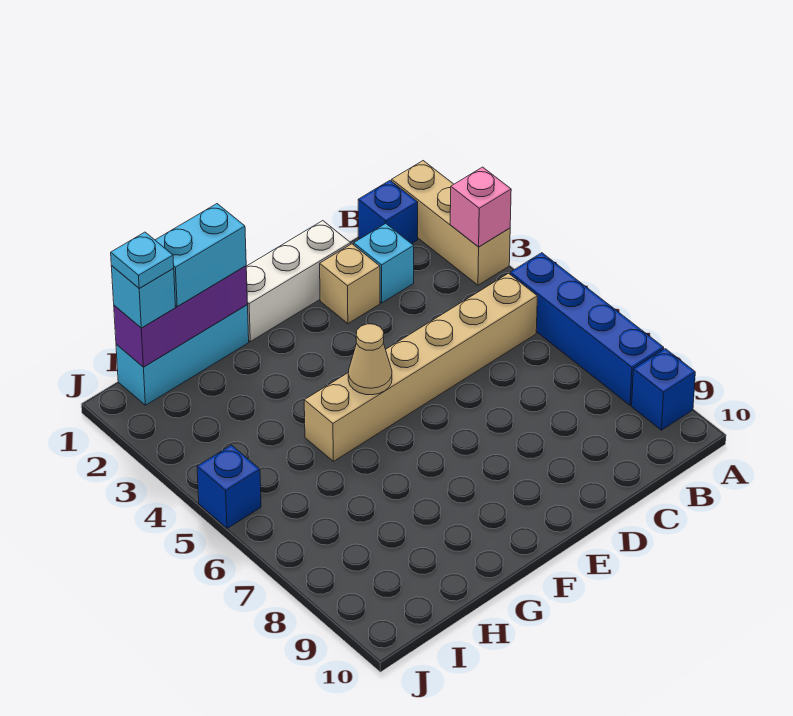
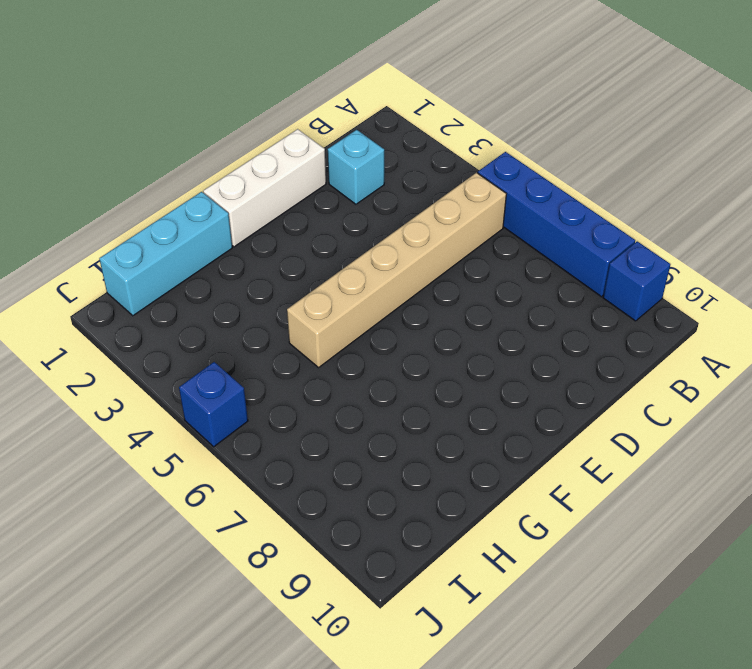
none -> tan brick A1:A3 level 1
none -> blue brick B1 level 1
none -> tan brick D2 level 1

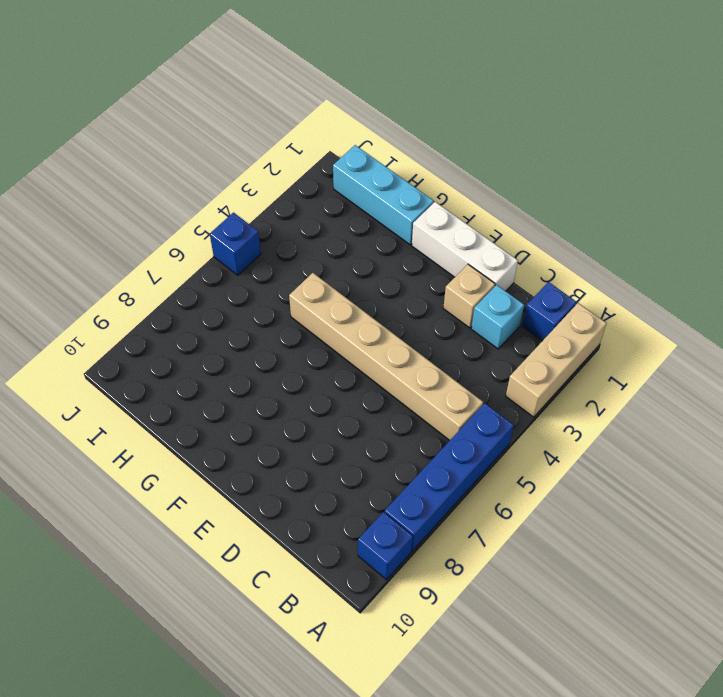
none -> pink brick A3 level 2
none -> tan cone F5 level 2
none -> purple brick G1:I1 level 2

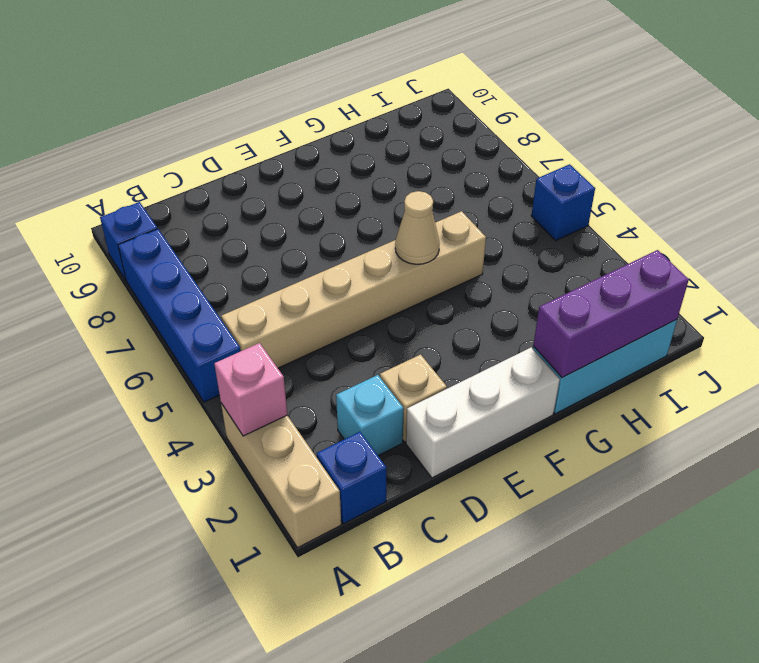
none -> cyan brick G1:H1 level 3
none -> cyan brick I1 level 3
none -> cyan plate I1 level 4

